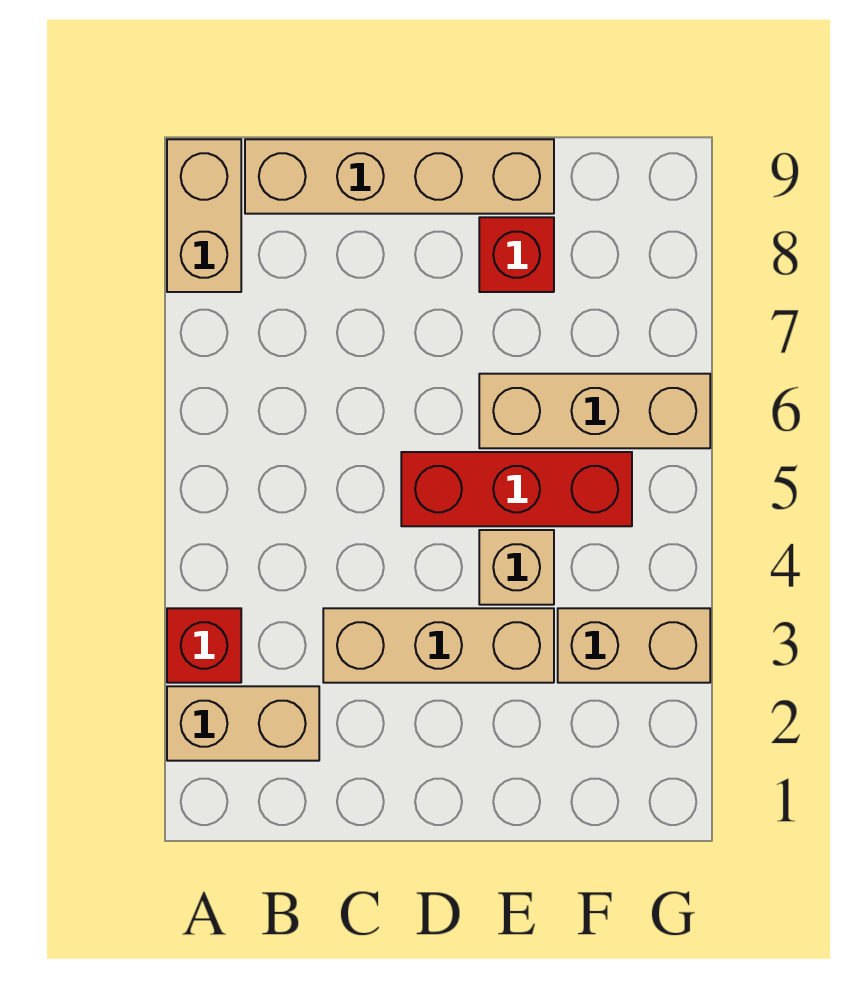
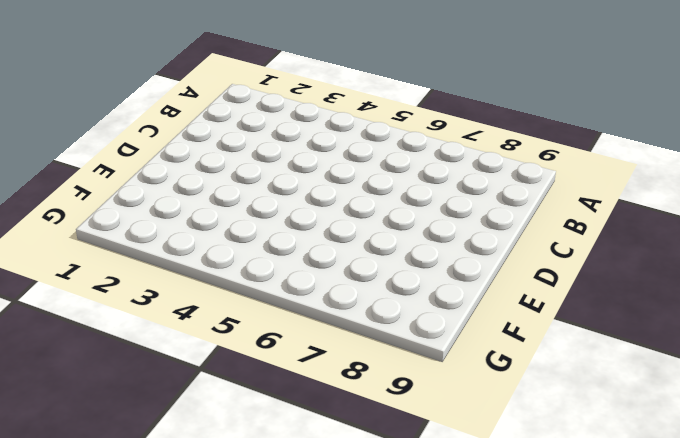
none -> tan brick A2:B2 level 1
none -> red brick A3 level 1

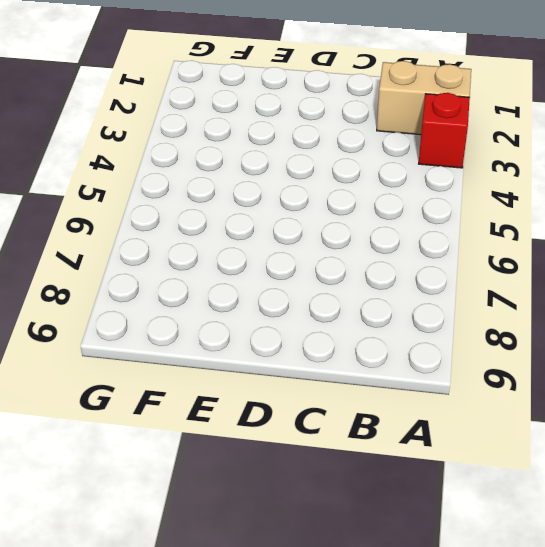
none -> tan brick A8:A9 level 1
none -> tan brick B9:E9 level 1

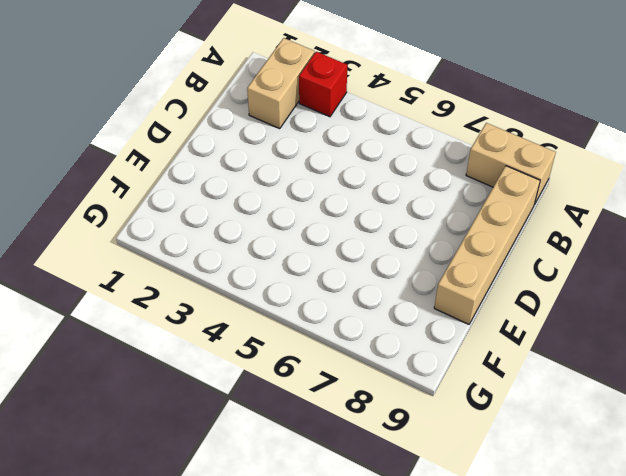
none -> tan brick C3:E3 level 1
none -> red brick D5:F5 level 1

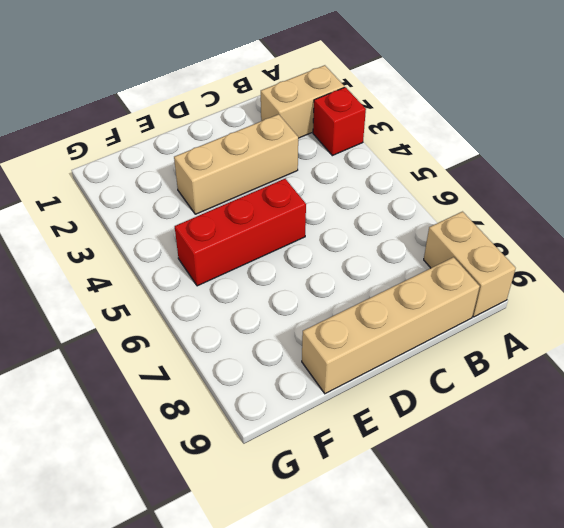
none -> tan brick E4 level 1
none -> tan brick E6:G6 level 1

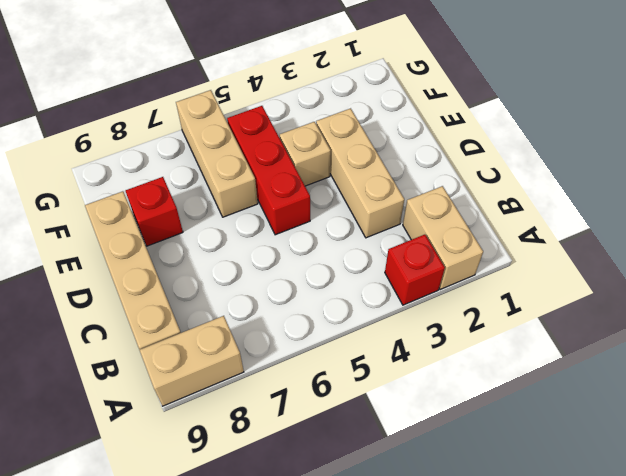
none -> tan brick F3:G3 level 1

